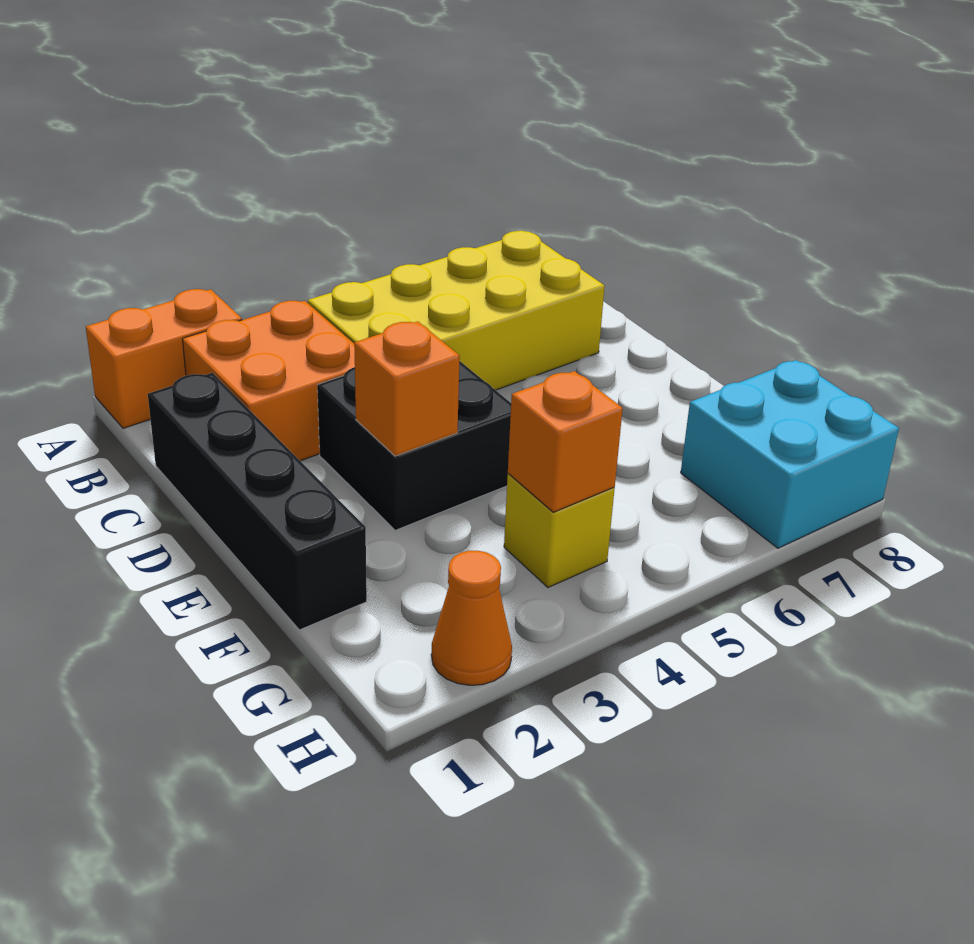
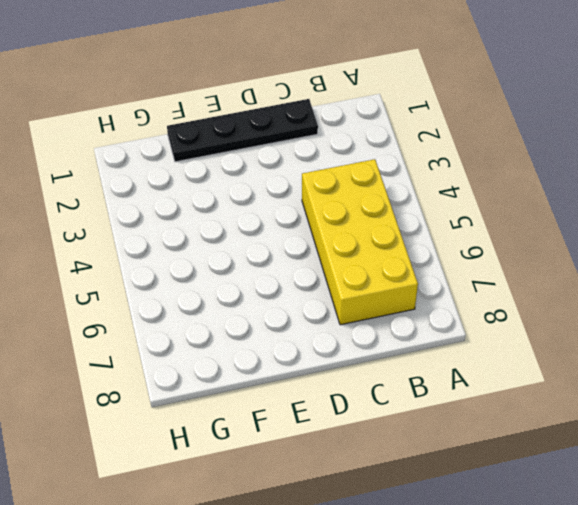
black plate C1:F1 level 1 -> black brick C1:F1 level 1
none -> orange brick A1:A2 level 1
none -> orange brick B2:C3 level 1

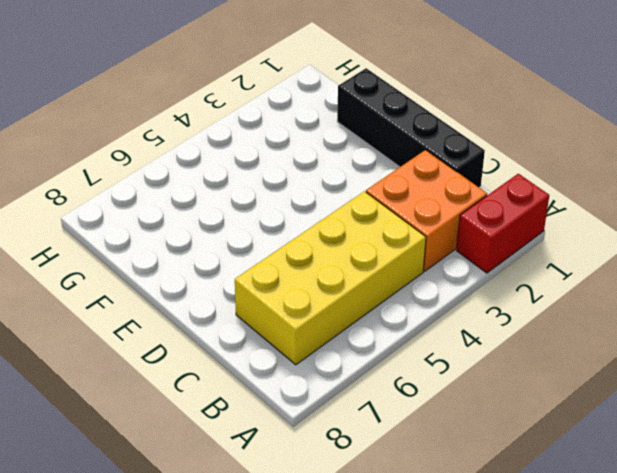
red brick A1:A2 level 1 -> orange brick A1:A2 level 1
none -> black brick D3:E4 level 1
none -> yellow brick G4 level 1

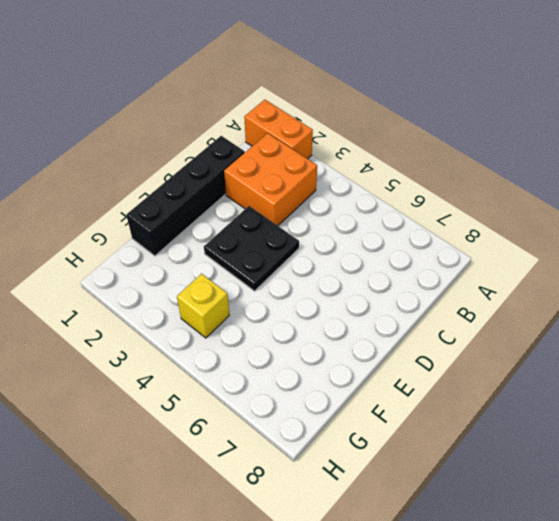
black plate D3:E4 level 1 -> black brick D3:E4 level 1
none -> yellow brick B4:C7 level 1
none -> cyan brick G7:H8 level 1

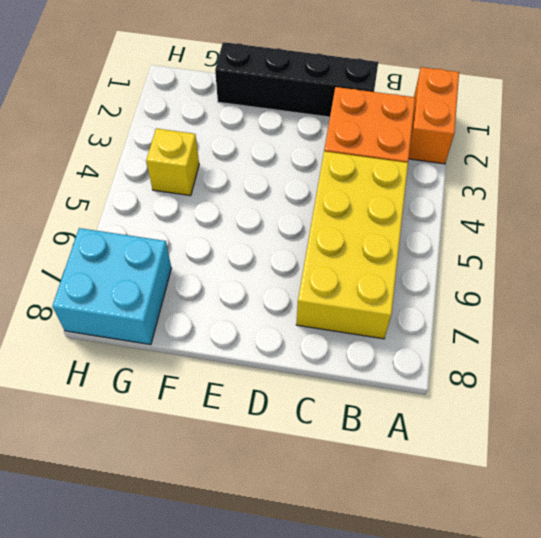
none -> black brick D3:E4 level 1
none -> orange cone H2 level 1

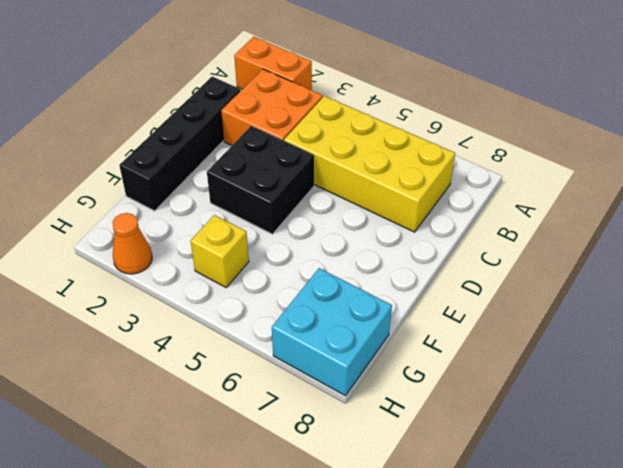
none -> orange brick E3 level 2
none -> orange brick G4 level 2

